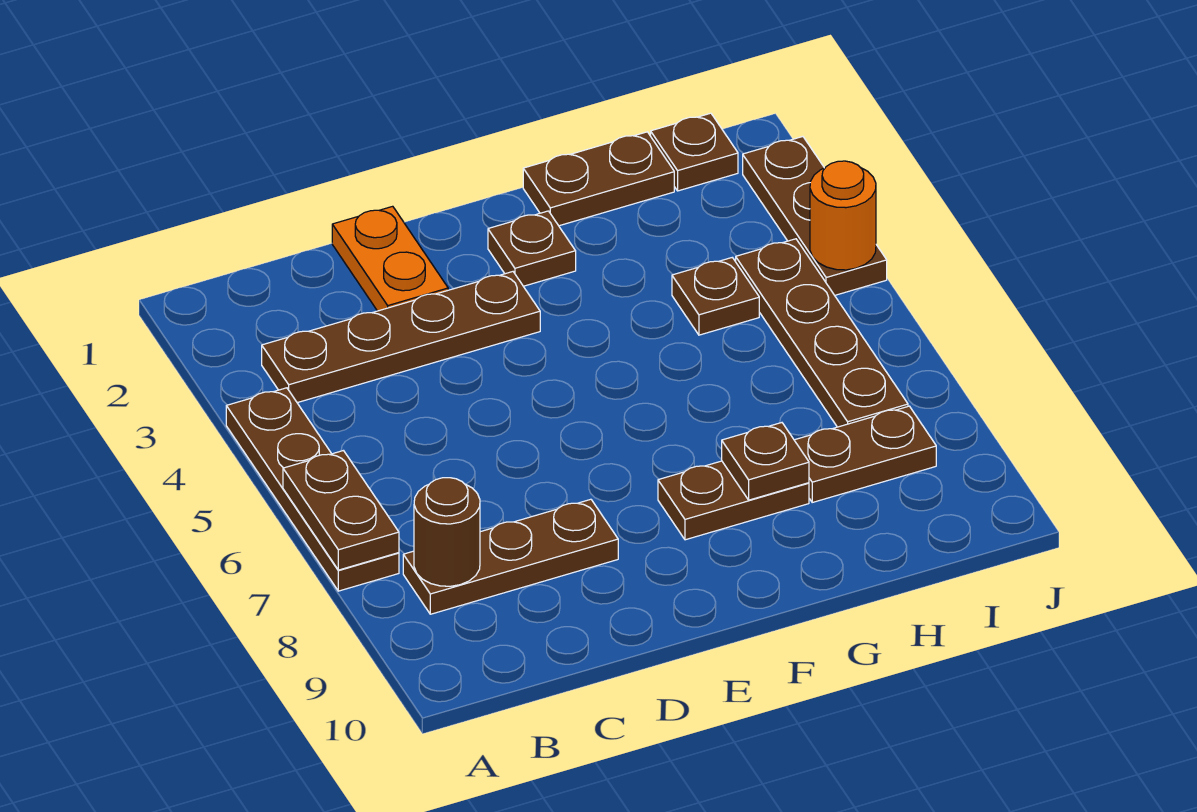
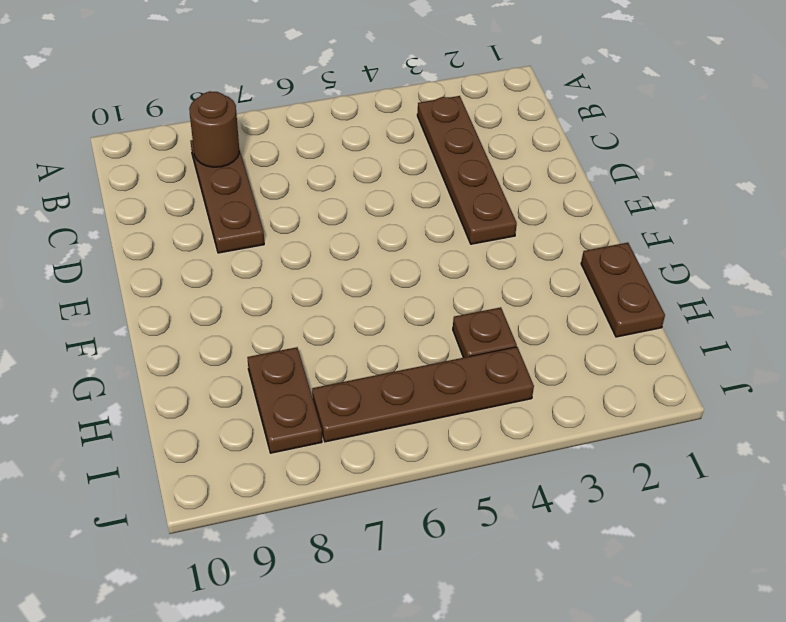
none -> brown plate A4:A7 level 1
none -> orange plate D1:D2 level 1
none -> brown plate F2 level 1

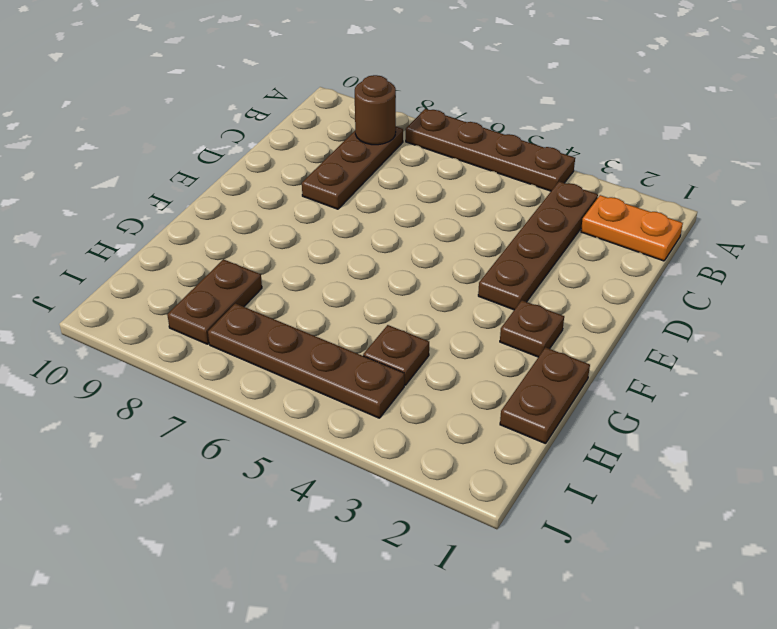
orange plate B1:B2 level 1 -> orange plate D1:D2 level 1
none -> brown plate F8:G8 level 1
none -> brown plate I1 level 1
none -> brown plate J2:J4 level 1

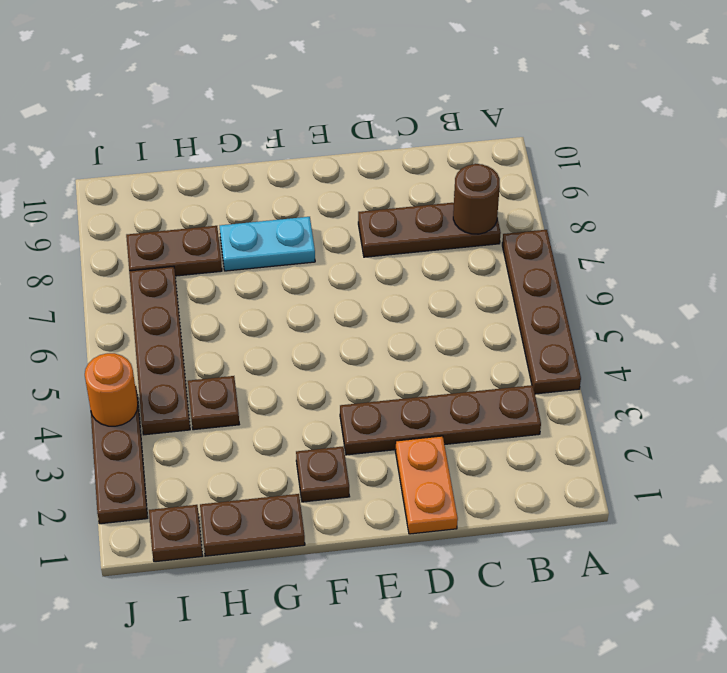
cyan plate F8:G8 level 1 -> brown plate F8:G8 level 1
none -> brown plate A6:A7 level 2
none -> brown plate G8 level 2

